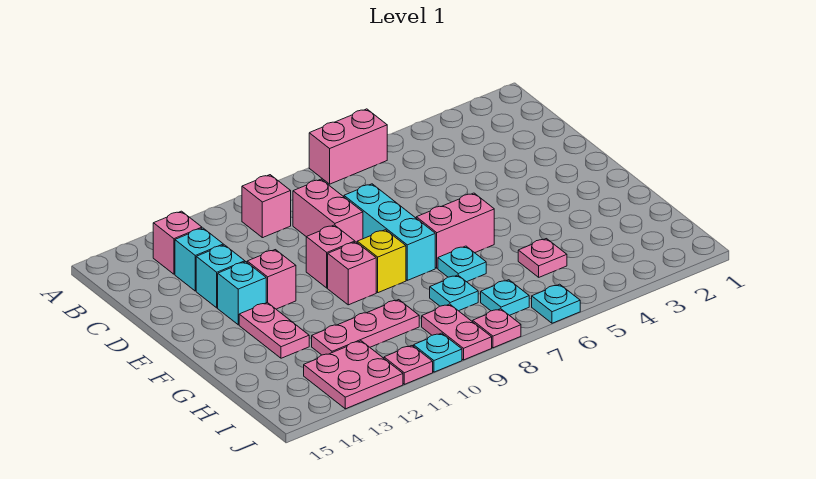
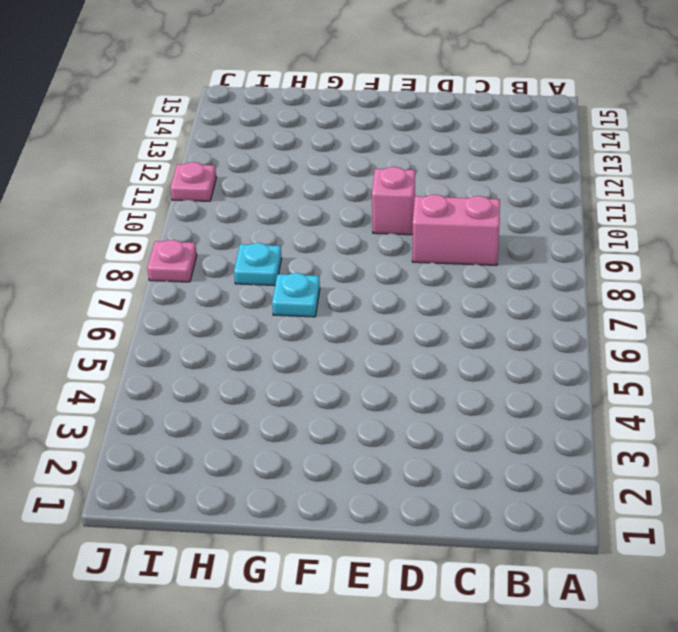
none -> pink brick A6:A7 level 1
none -> pink brick B10 level 1
none -> pink brick B13 level 1

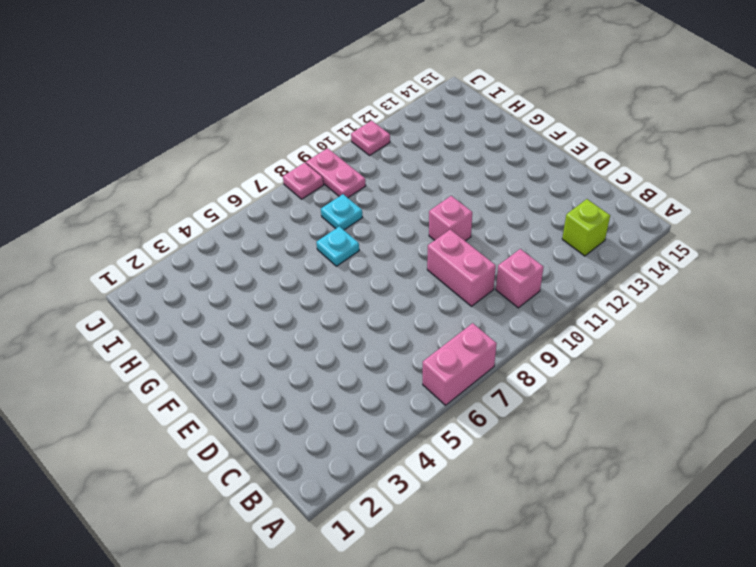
lime brick B13 level 1 -> pink brick B13 level 1
none -> cyan brick C13 level 1
none -> cyan brick D8:F8 level 1
none -> cyan brick D13 level 1

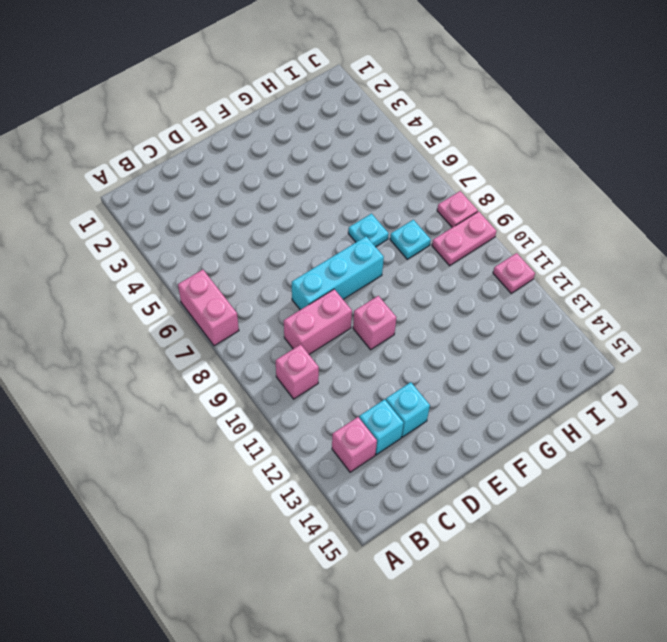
none -> pink brick E12 level 1
none -> cyan brick E13 level 1
none -> pink brick F6:F7 level 1

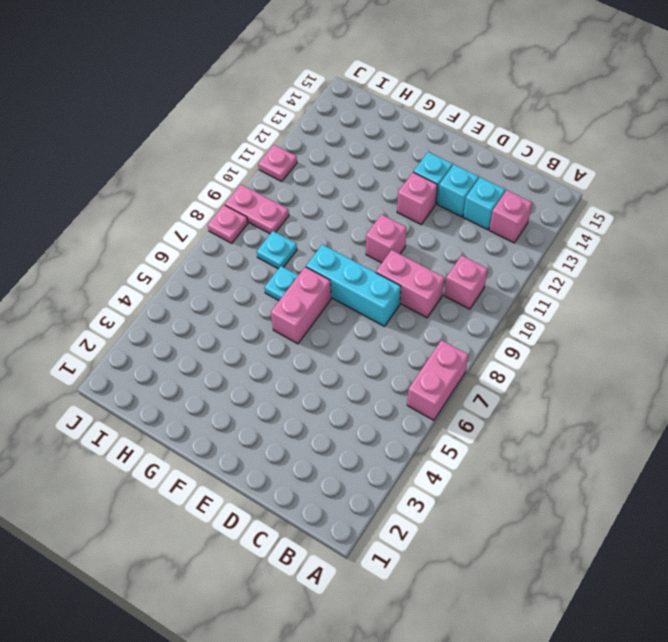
none -> yellow brick F9 level 1
none -> pink brick F10 level 1
none -> pink plate F13:G13 level 1

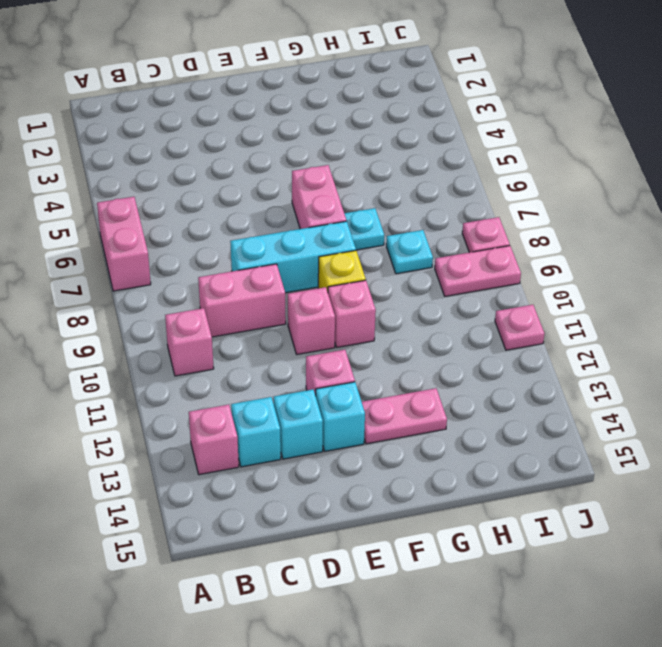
none -> pink plate H5 level 1
none -> pink plate H10:H12 level 1
none -> cyan plate I7 level 1

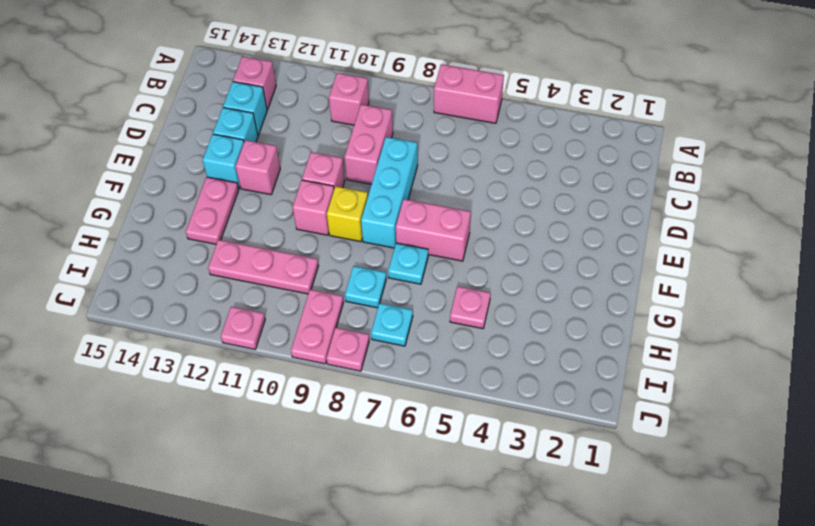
none -> pink plate I12:J13 level 1
none -> cyan plate J6 level 1
none -> cyan plate J10 level 1

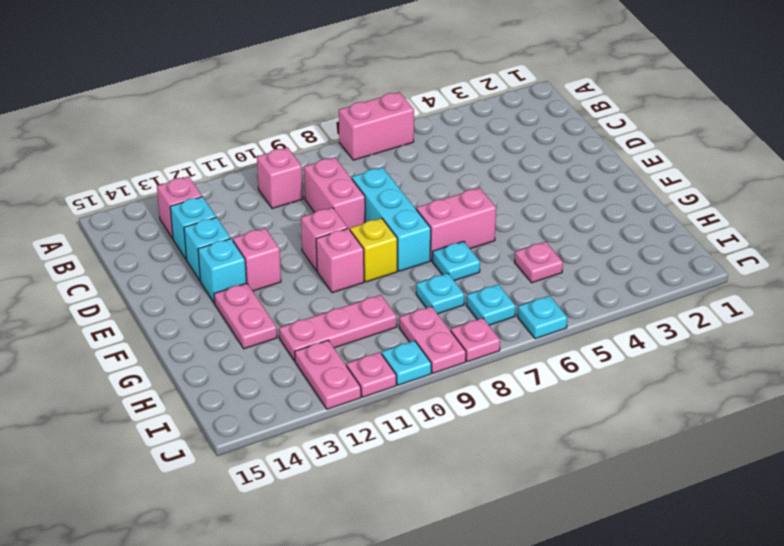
pink plate I12:J12 level 1 -> pink plate I12:J13 level 1

